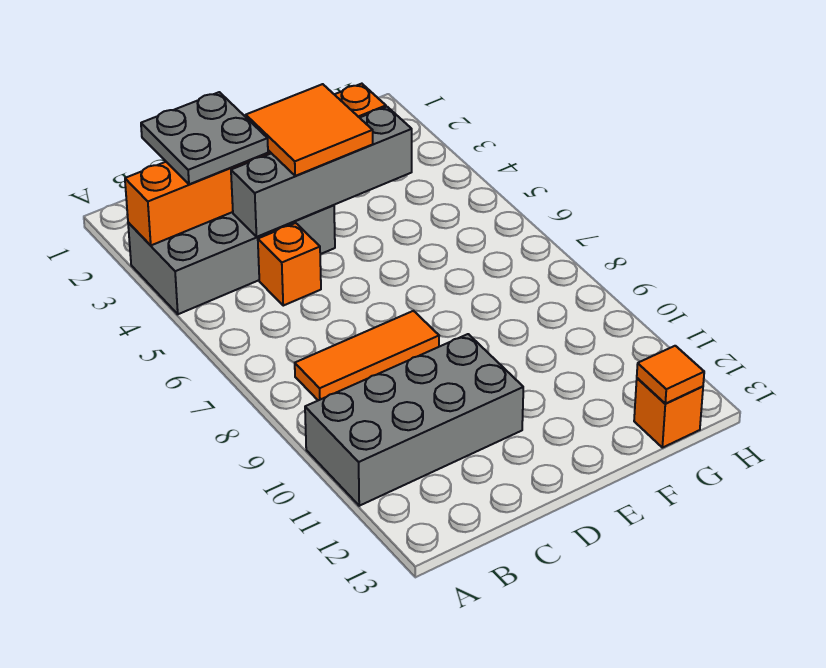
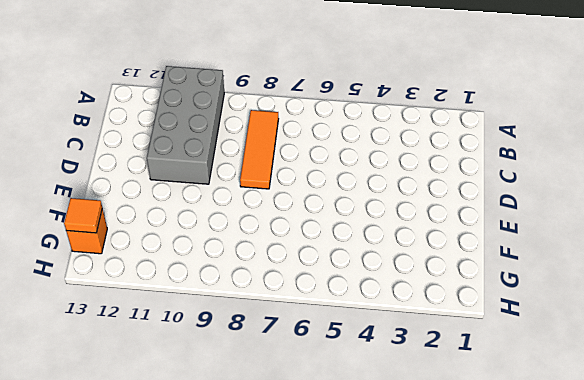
none -> grey brick A3:D4 level 1
none -> orange brick C5 level 1

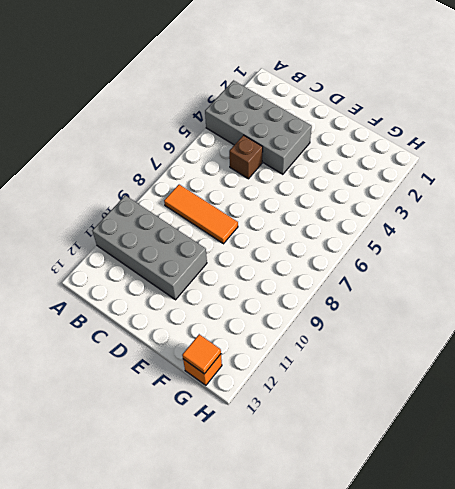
brown brick C5 level 1 -> orange brick C5 level 1
none -> orange brick A3:F3 level 2
none -> grey brick C4:F4 level 2

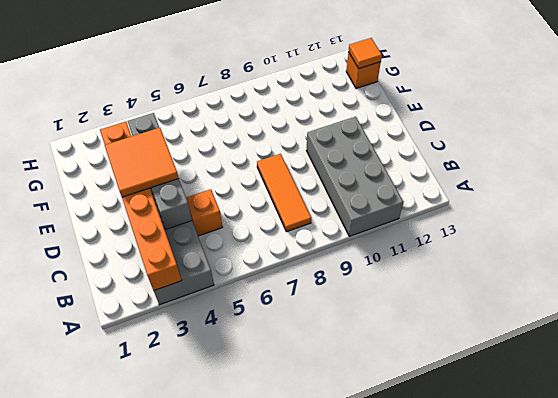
none -> grey plate B2:C3 level 3

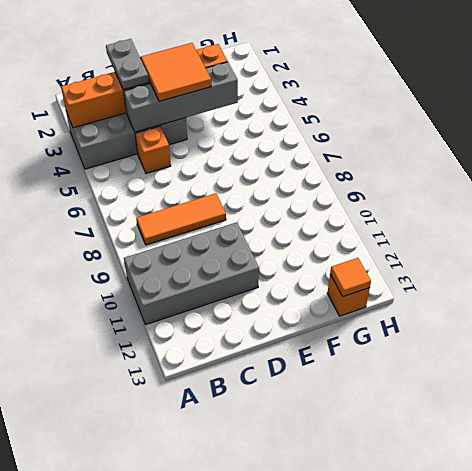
grey plate C2:C3 level 3 -> grey plate B2:C3 level 3

